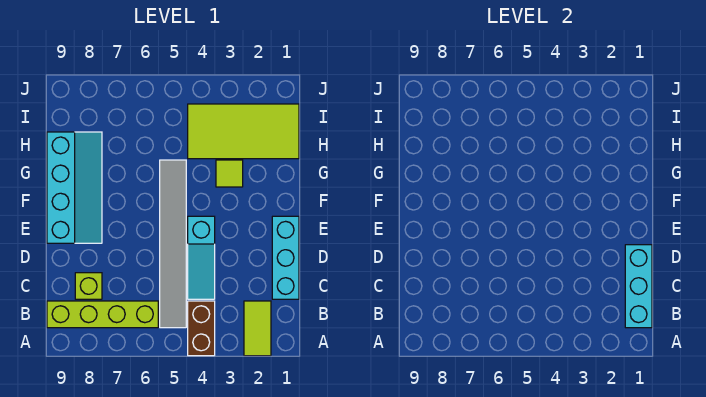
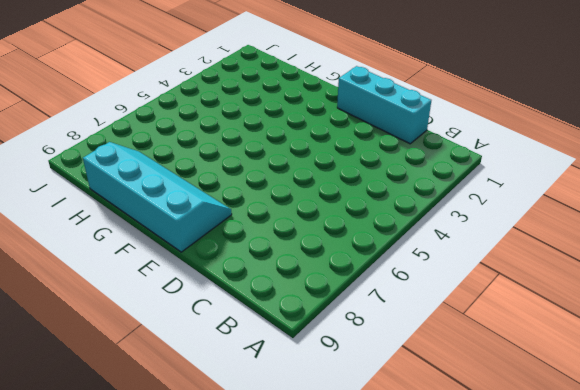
none -> lime tile A2:B2 level 1
none -> brown brick A4:B4 level 1

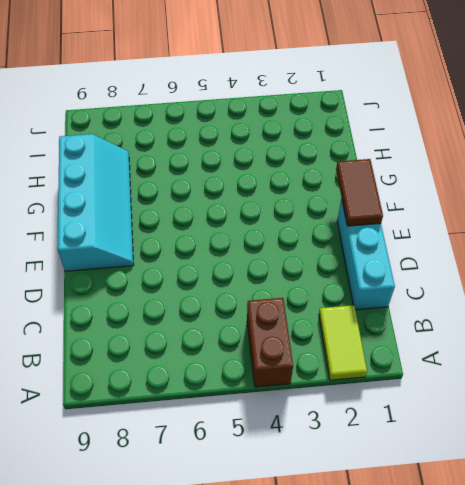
brown tile E1:F1 level 2 -> none
none -> grey tile B5:G5 level 1
none -> lime brick B6:B9 level 1

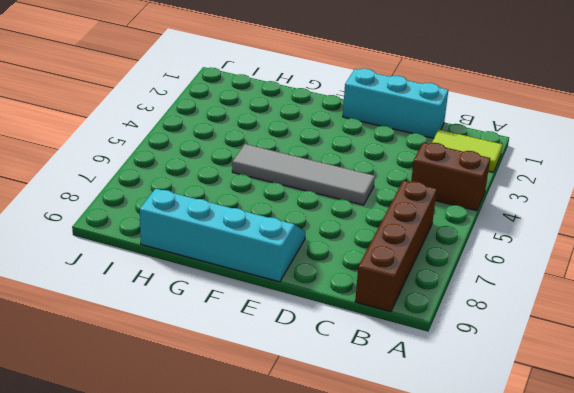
brown brick B6:B9 level 1 -> lime brick B6:B9 level 1
grey tile D5:G5 level 1 -> grey tile B5:G5 level 1
none -> cyan slope C4:E4 level 1 top E
none -> lime brick C8 level 1

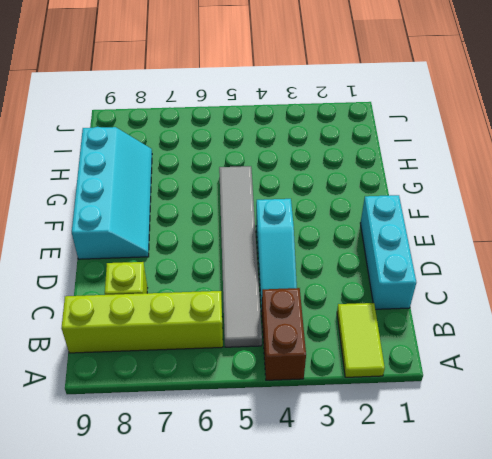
none -> lime tile G3 level 1
none -> lime tile H1:I4 level 1

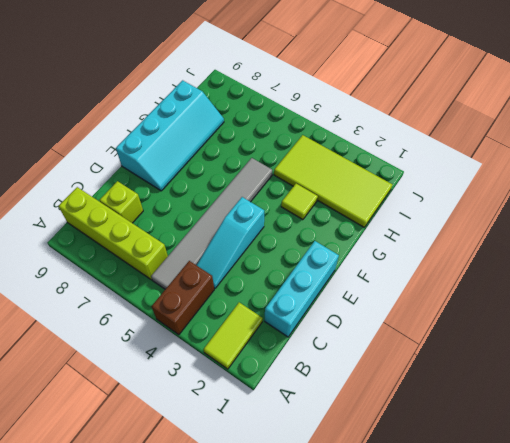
none -> cyan brick B1:D1 level 2

